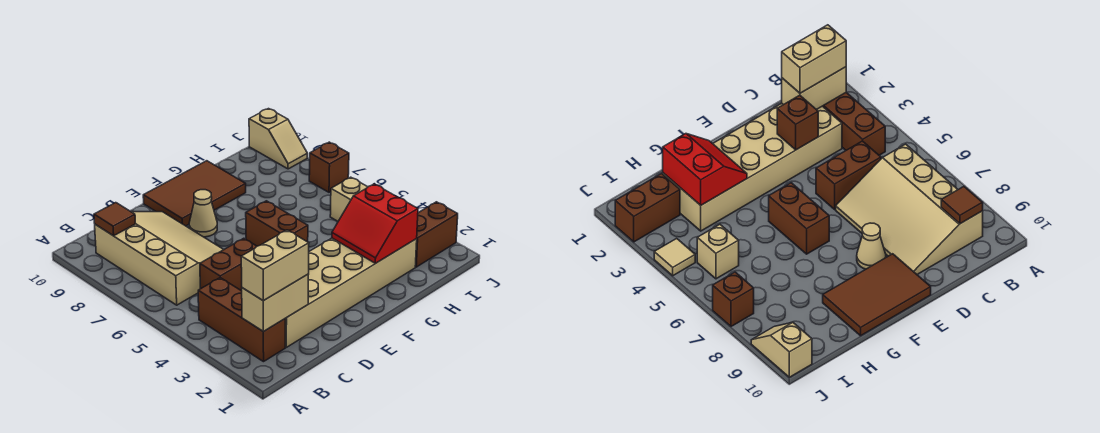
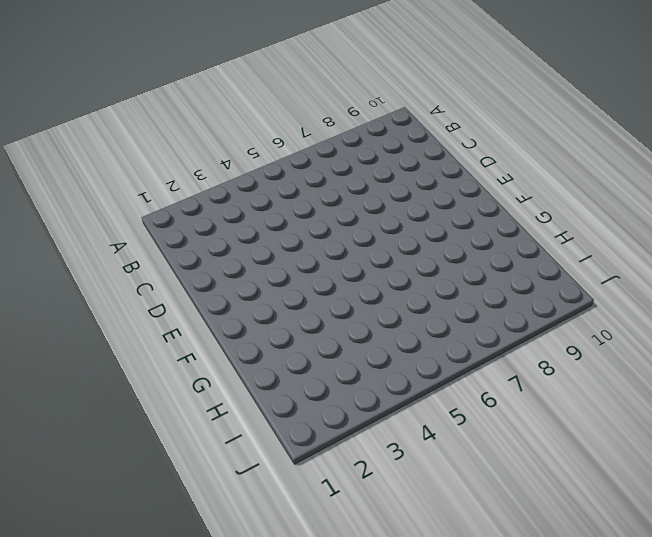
none -> brown brick B2:B4 level 1
none -> tan slope B6:D9 level 1 top B
none -> tan brick C2:H3 level 1

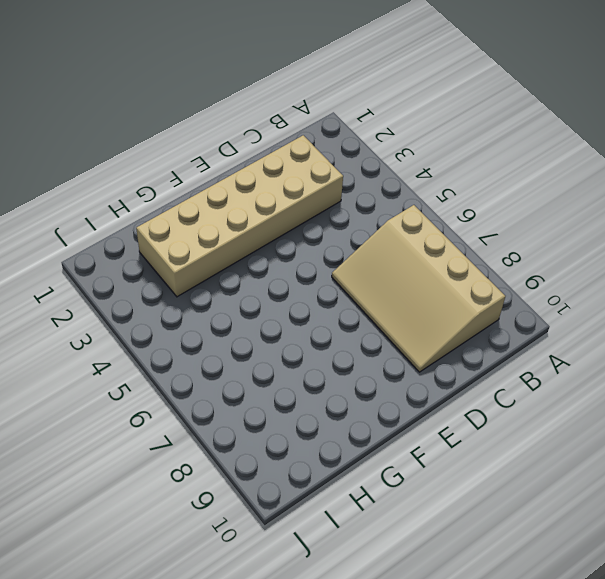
none -> brown brick B2:B4 level 1
none -> brown brick C5:D5 level 1
none -> tan cone E8 level 1

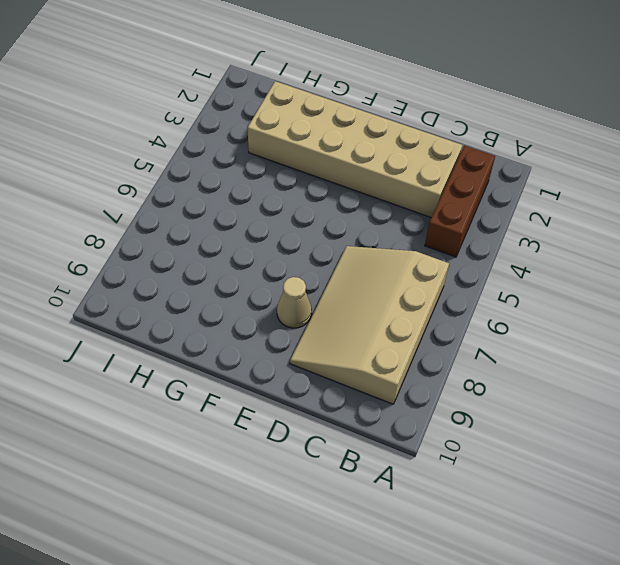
none -> brown brick C5:D5 level 1
none -> brown tile E9:G10 level 1
none -> brown brick F5:F6 level 1

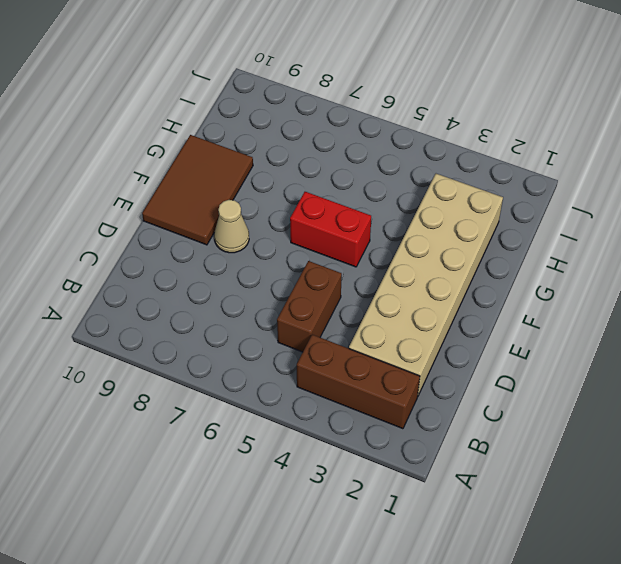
red brick F5:F6 level 1 -> brown brick F5:F6 level 1
none -> tan slope B6:D9 level 1 top B
none -> brown brick I2:J2 level 1
none -> tan brick I5 level 1

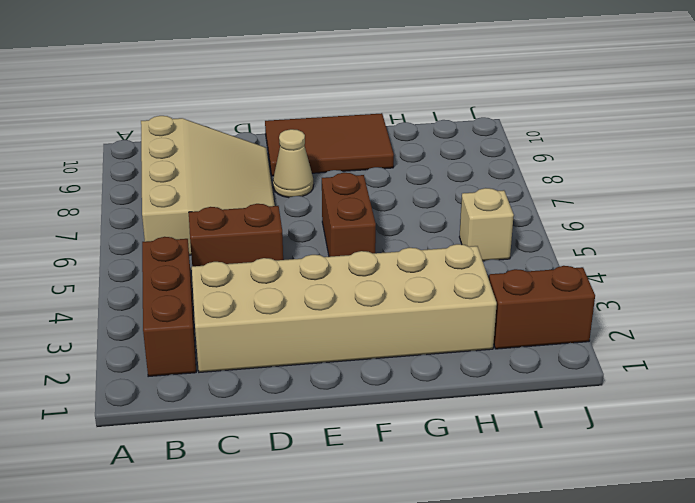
none -> tan tile J4 level 1
none -> brown brick J7 level 1
none -> tan slope J9:J10 level 1 top 10

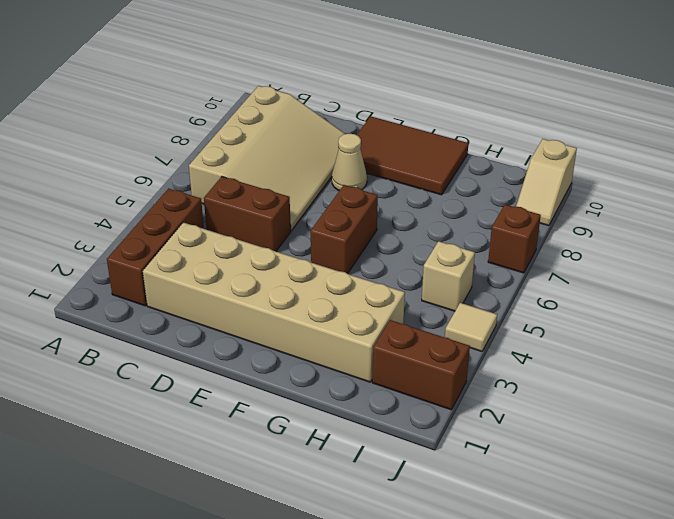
none -> tan brick B2:C2 level 2
none -> brown tile B9 level 2
none -> brown brick D3 level 2

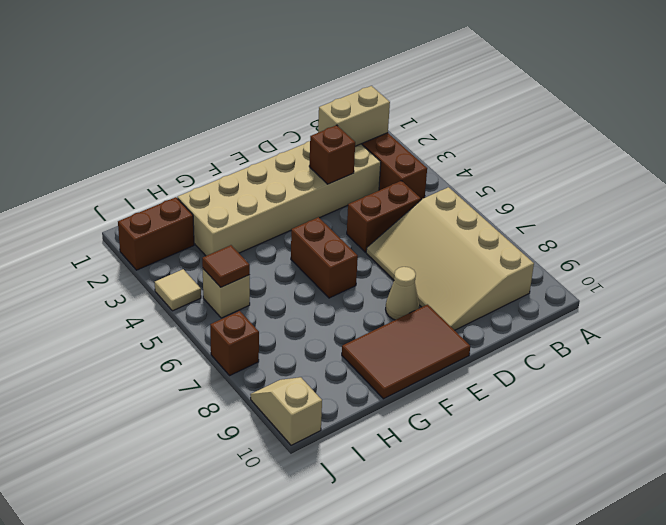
brown tile I5 level 2 -> brown tile B9 level 2
none -> red slope G2:H3 level 2 top H
none -> tan brick B2:C2 level 3

